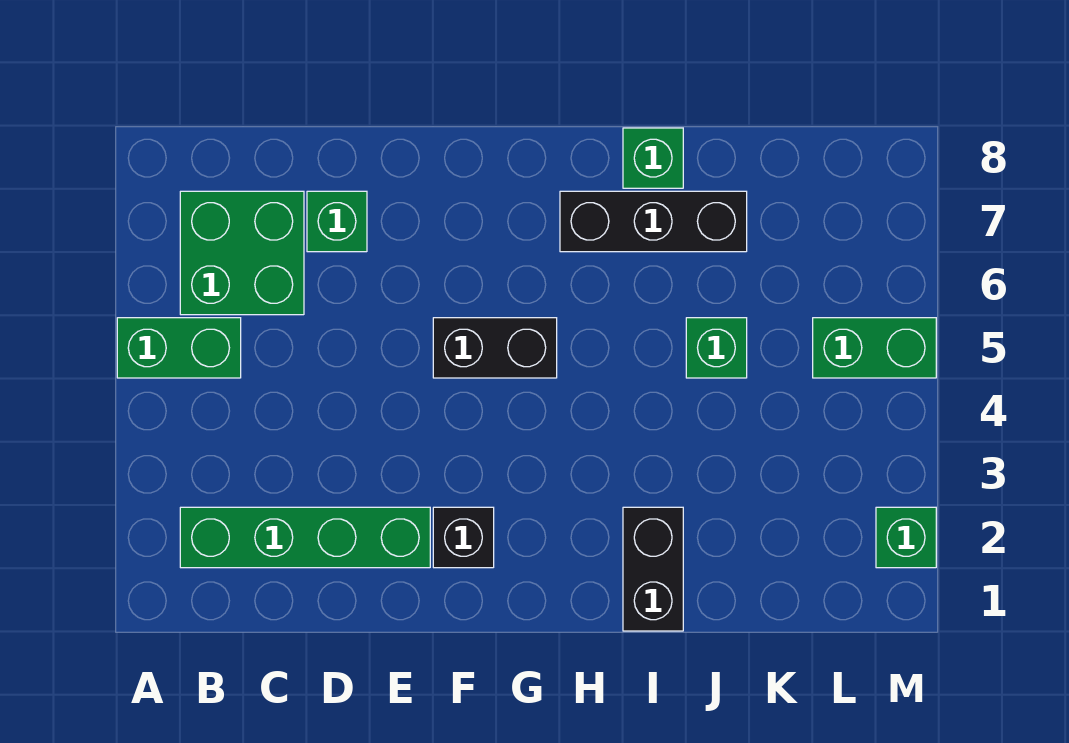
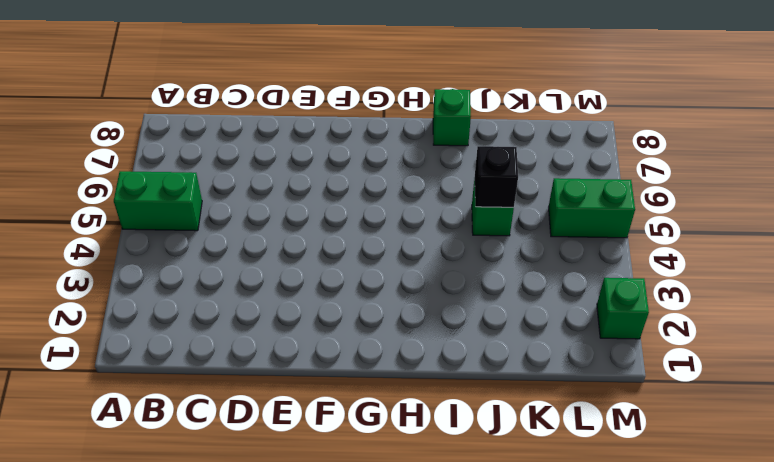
black brick J5 level 2 -> black brick F2 level 1
none -> green brick B2:E2 level 1
none -> green brick B6:C7 level 1
none -> green brick D7 level 1

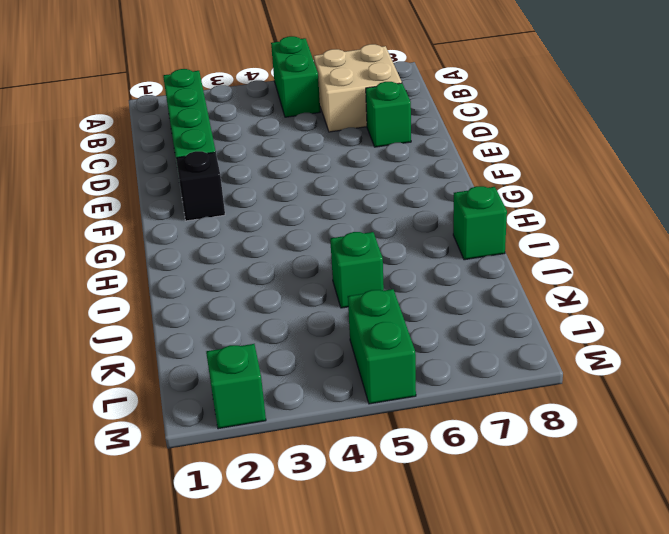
tan brick B6:C7 level 1 -> green brick B6:C7 level 1
none -> black brick F5:G5 level 1
none -> black brick H7:J7 level 1
none -> black brick I1:I2 level 1

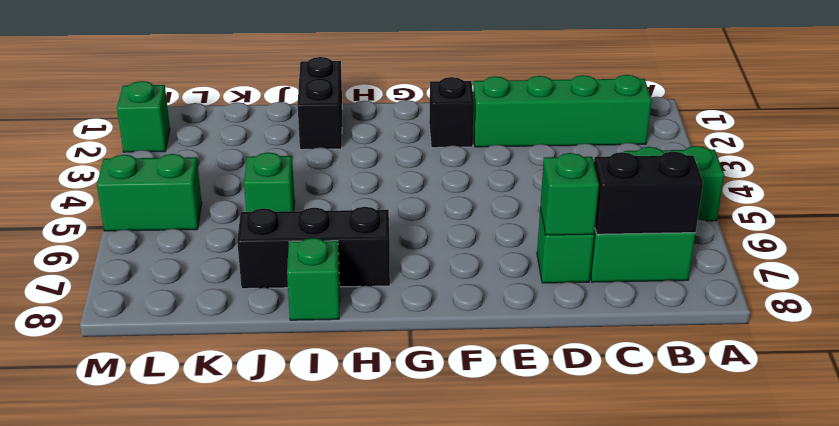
black brick B7:C7 level 2 -> black brick F5:G5 level 1
green brick D7 level 2 -> none

